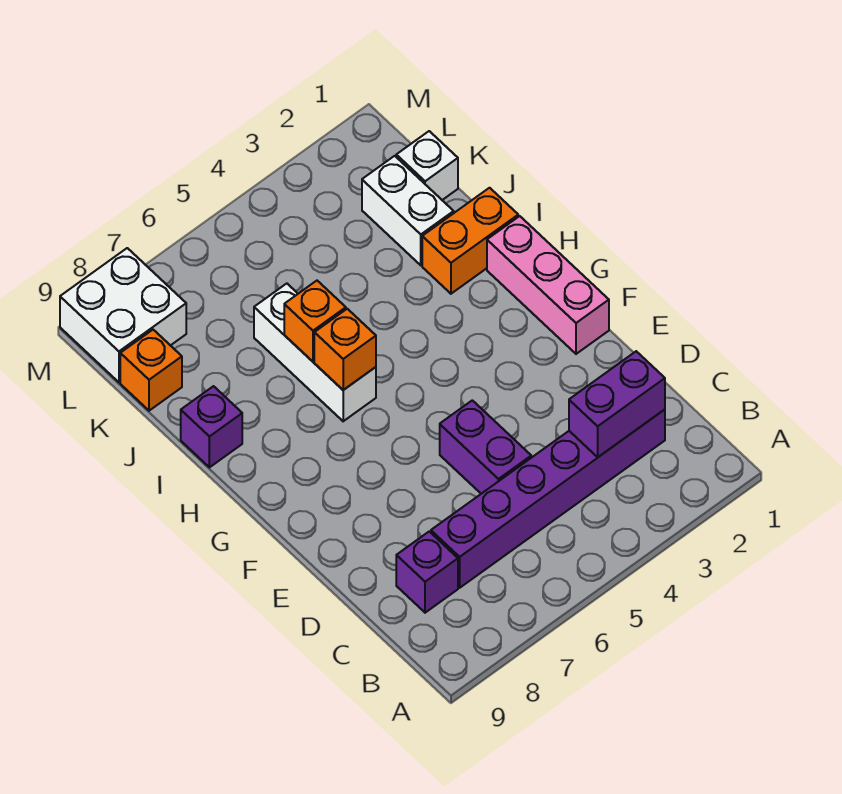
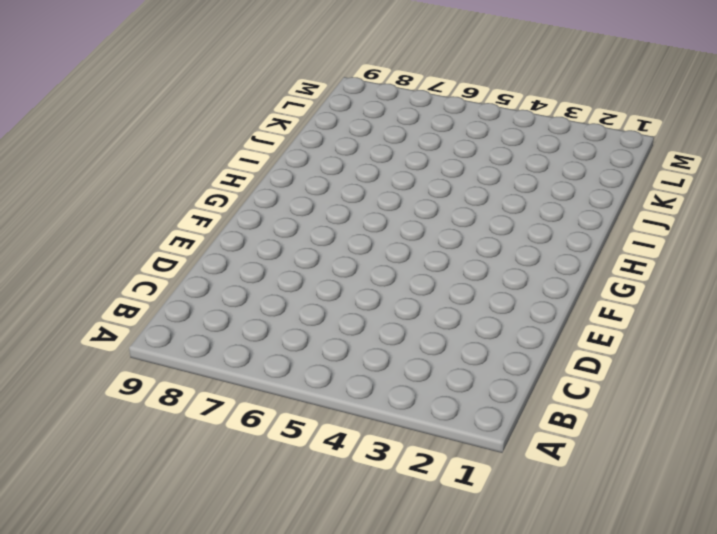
none -> purple brick C2:C7 level 1
none -> purple brick C8 level 1
none -> purple brick D5:E5 level 1

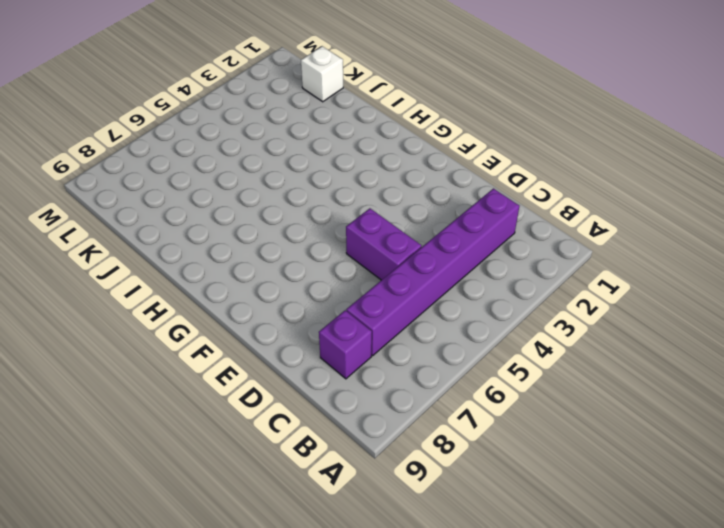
none -> pink brick F1:H1 level 1
none -> white brick H6:J6 level 1
none -> orange brick I1:I2 level 1

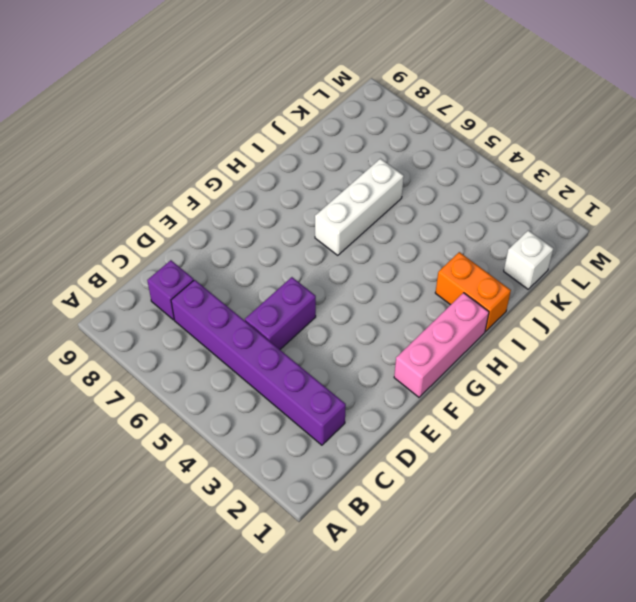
none -> purple brick I9 level 1
none -> white brick J2:K2 level 1
none -> orange brick K9 level 1

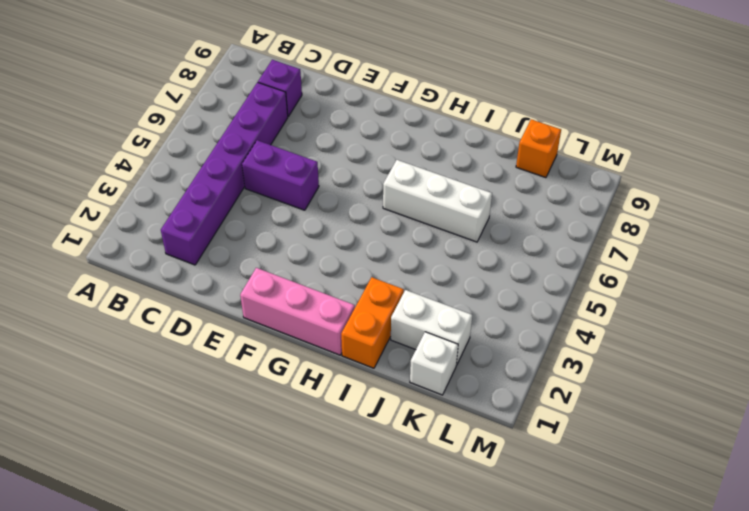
none -> purple brick I9 level 1
none -> white brick L8:M9 level 1
none -> purple brick C2:C3 level 2

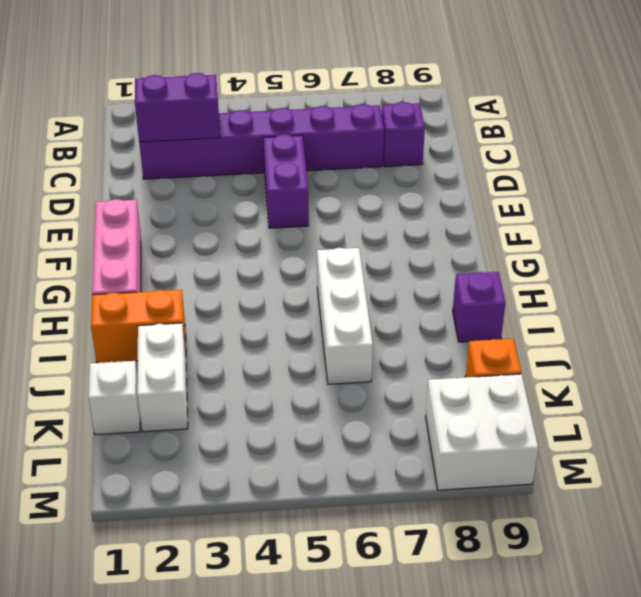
none -> orange brick H6 level 2
none -> orange brick I6 level 2

